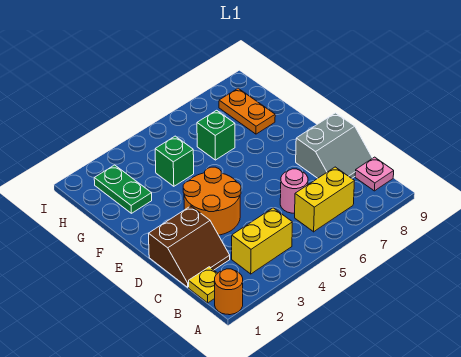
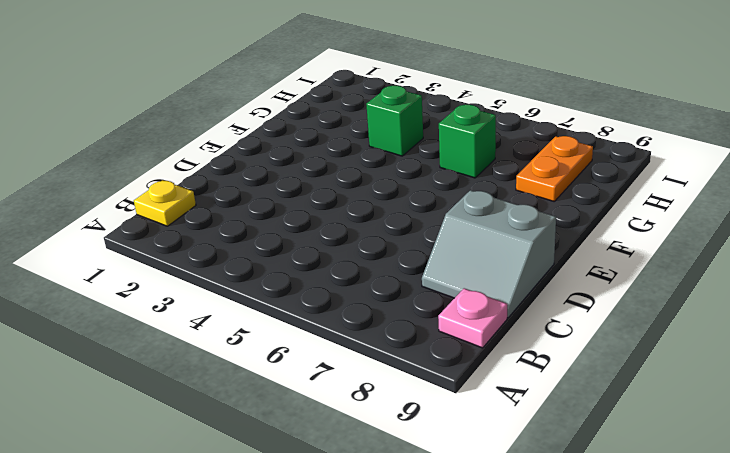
none -> orange round brick A1 level 1
none -> yellow brick B3:B4 level 1
none -> yellow brick B6:B7 level 1

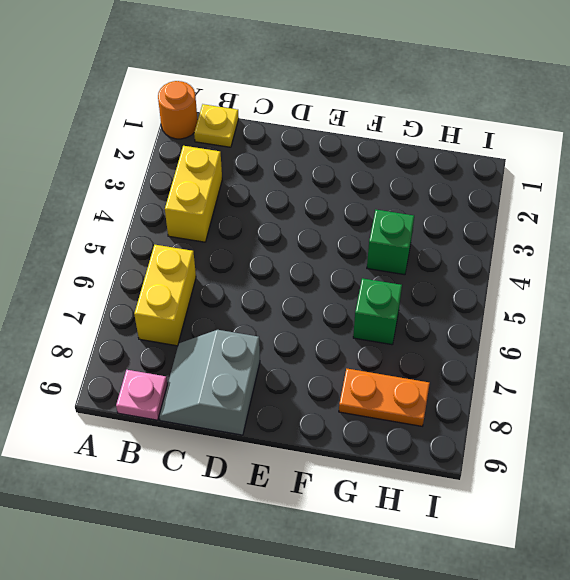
none -> brown slope C1:D2 level 1 top D
none -> pink round brick C6 level 1
none -> orange round brick D3:E4 level 1

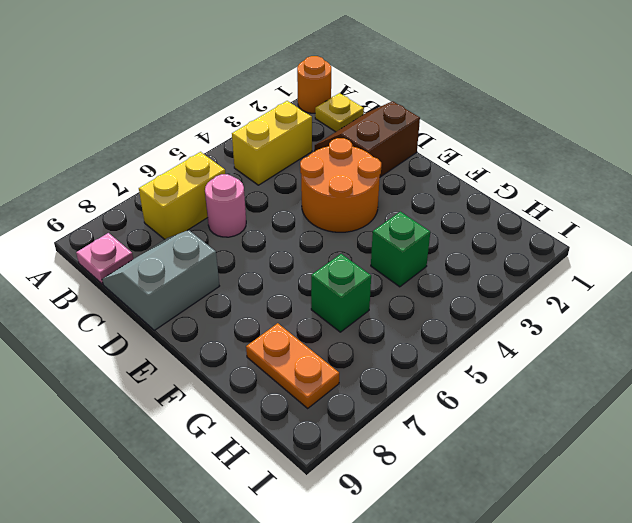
none -> green plate G2:H2 level 1

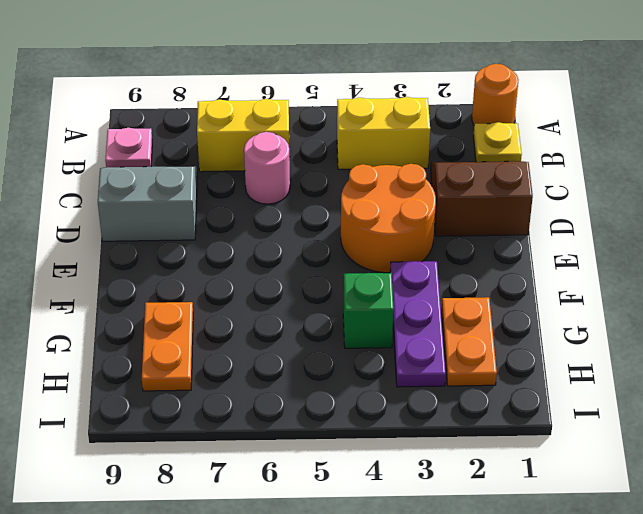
purple plate F3:H3 level 1 -> none
orange plate G2:H2 level 1 -> green plate G2:H2 level 1
none -> green brick G6 level 1

